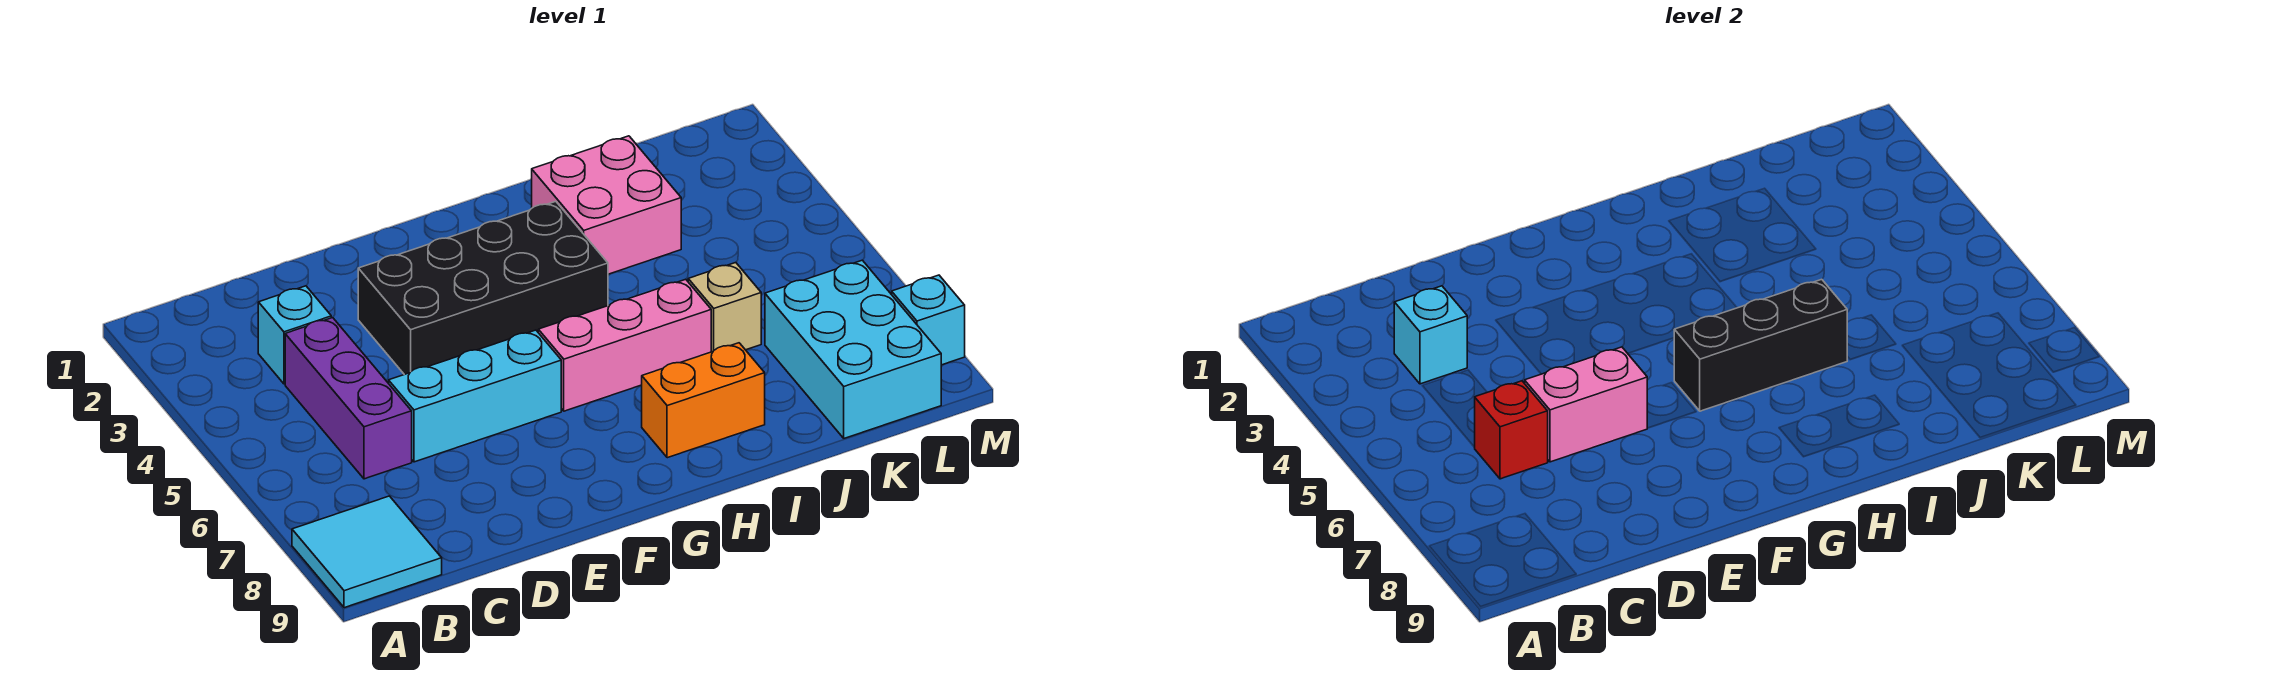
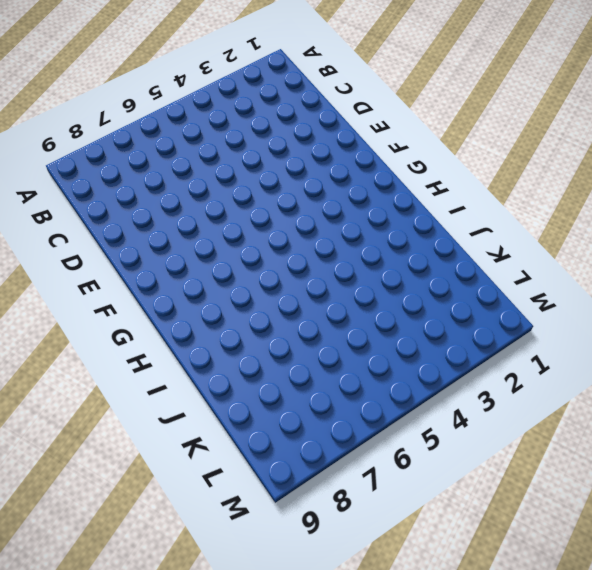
none -> cyan tile A8:B9 level 1
none -> cyan brick C3 level 1
none -> purple brick C4:C6 level 1

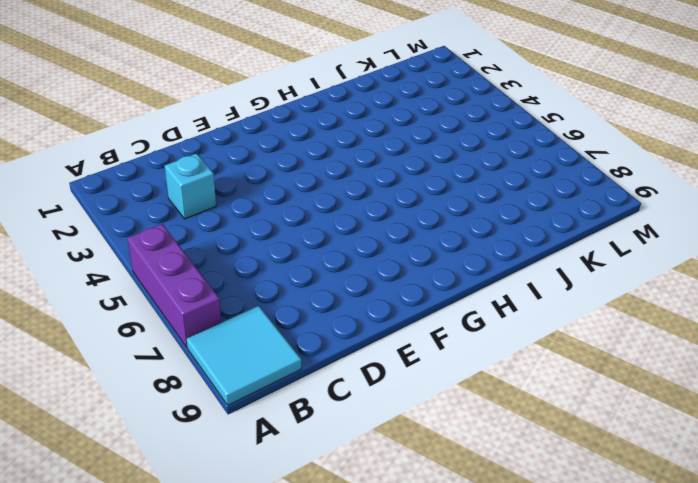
purple brick A5:A7 level 1 -> purple brick C4:C6 level 1
none -> cyan brick D6:F6 level 1
none -> black brick E3:H4 level 1
none -> pink brick G6:I6 level 1

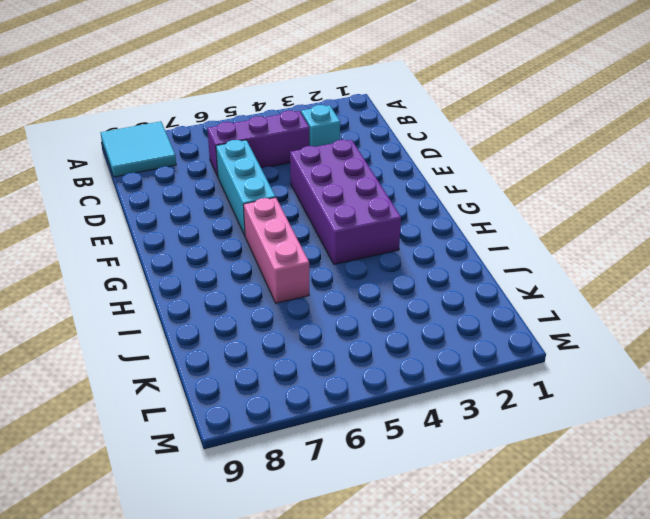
purple brick E3:H4 level 1 -> black brick E3:H4 level 1
none -> orange brick H8:I8 level 1
none -> pink brick I2:J3 level 1
none -> tan brick J6 level 1

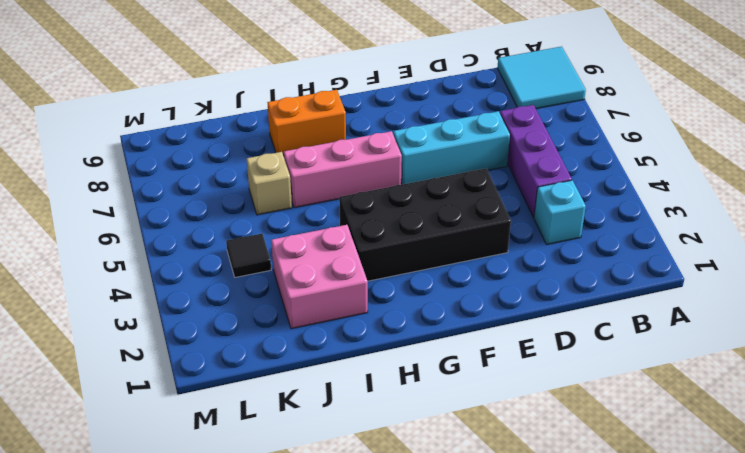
black tile K4 level 1 -> none
none -> cyan brick K7:L9 level 1
none -> cyan brick M8 level 1
none -> cyan brick C3 level 2

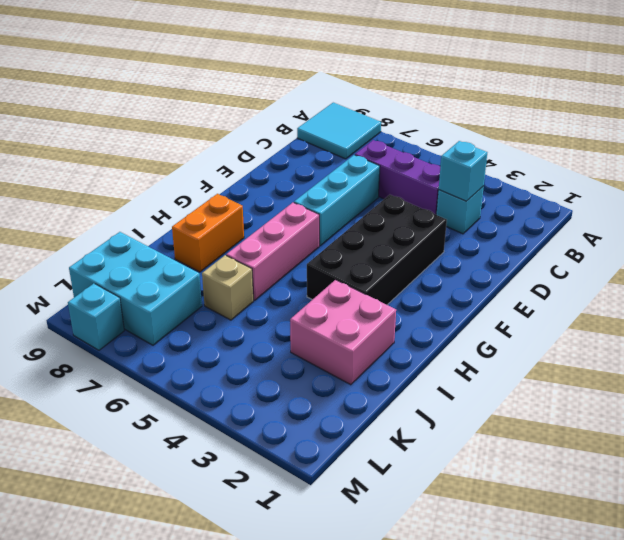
none -> red brick C6 level 2
none -> pink brick D6:E6 level 2
none -> black brick G6:I6 level 2

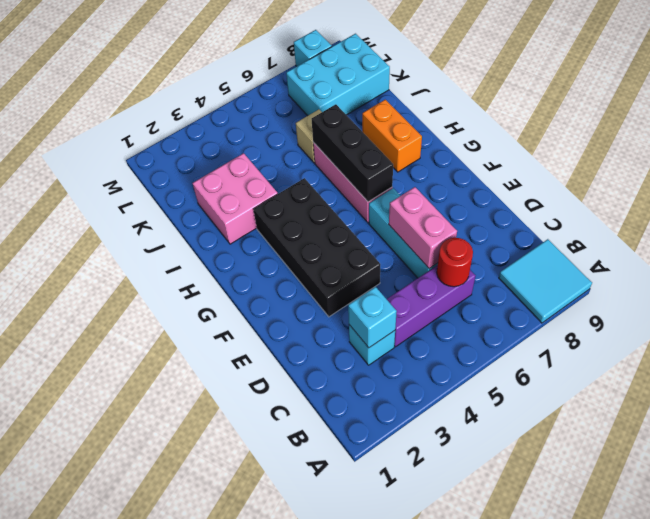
red round brick C6 level 2 -> red brick C6 level 2

